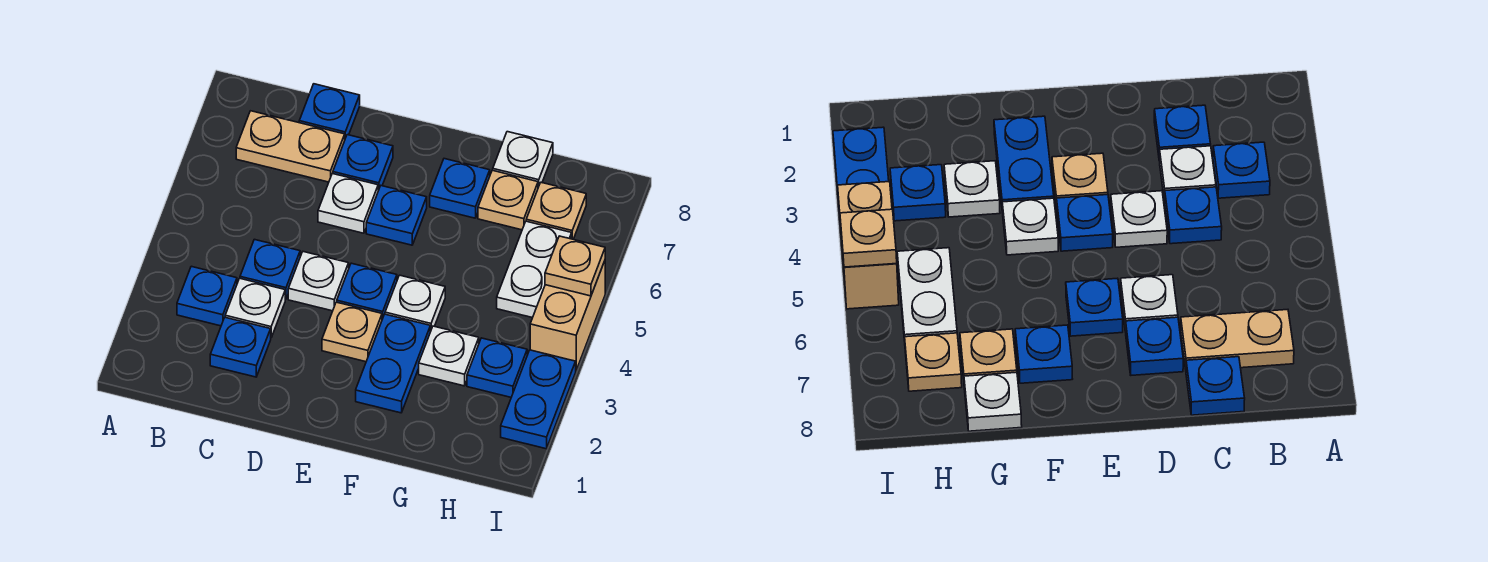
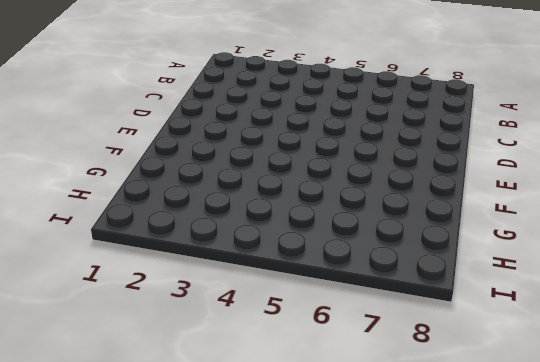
none -> blue plate B3 level 1
none -> tan plate B7:C7 level 1
none -> blue plate C2 level 1

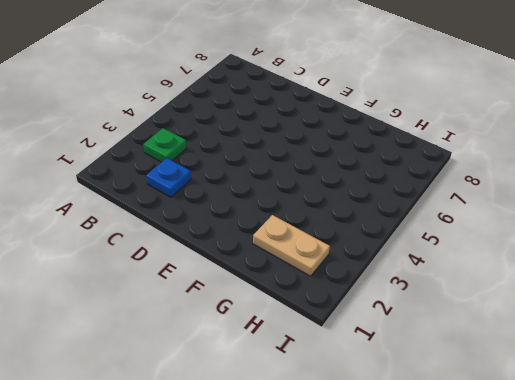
green plate B3 level 1 -> blue plate B3 level 1
tan plate G2:H2 level 1 -> tan plate B7:C7 level 1
none -> white plate C3 level 1
none -> blue plate C4 level 1
none -> blue plate C8 level 1

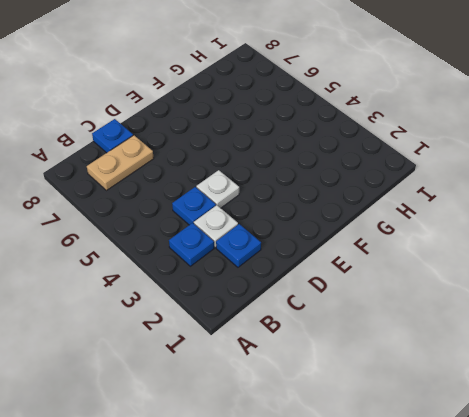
none -> white plate D6 level 1
none -> blue plate D7 level 1
none -> tan plate E3 level 1

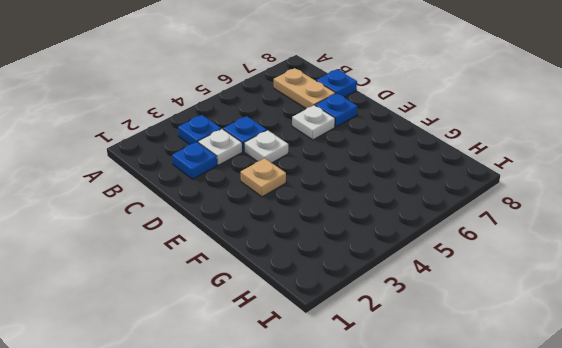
none -> blue plate E4 level 1
none -> blue plate E6 level 1
none -> blue plate F2:F3 level 1

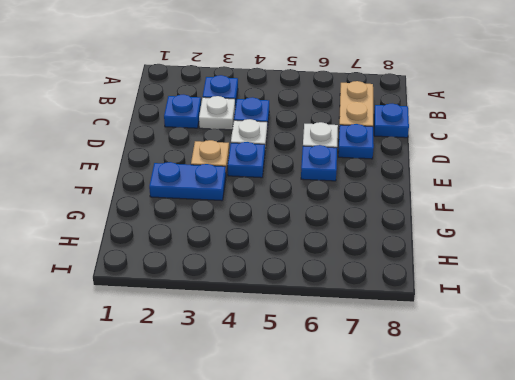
none -> white plate F4 level 1
none -> blue plate F7 level 1
none -> white plate G3 level 1

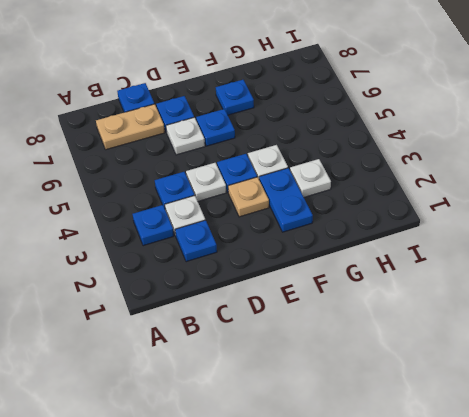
none -> tan plate G7 level 1
none -> white plate G8 level 1
none -> blue plate H3 level 1

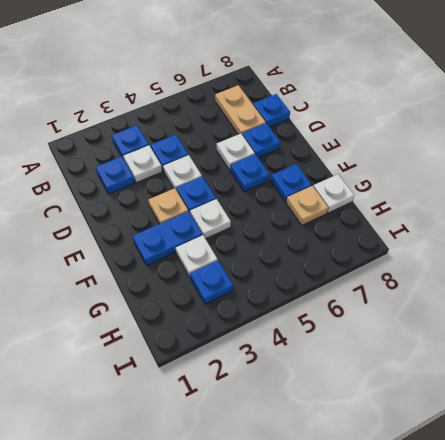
none -> white plate H5:H6 level 1
none -> tan plate H7 level 1
none -> blue plate I2:I3 level 1

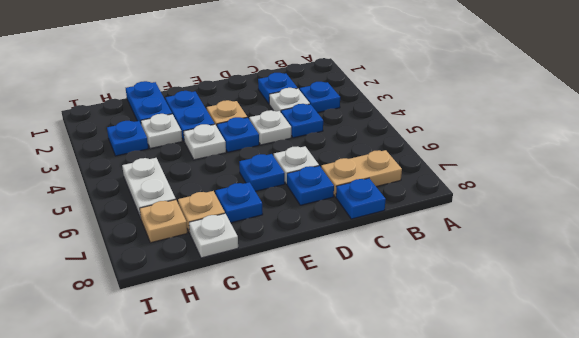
blue plate G1:G2 level 1 -> blue plate I2:I3 level 1
none -> tan brick I4:I5 level 1
none -> tan plate I5 level 2

